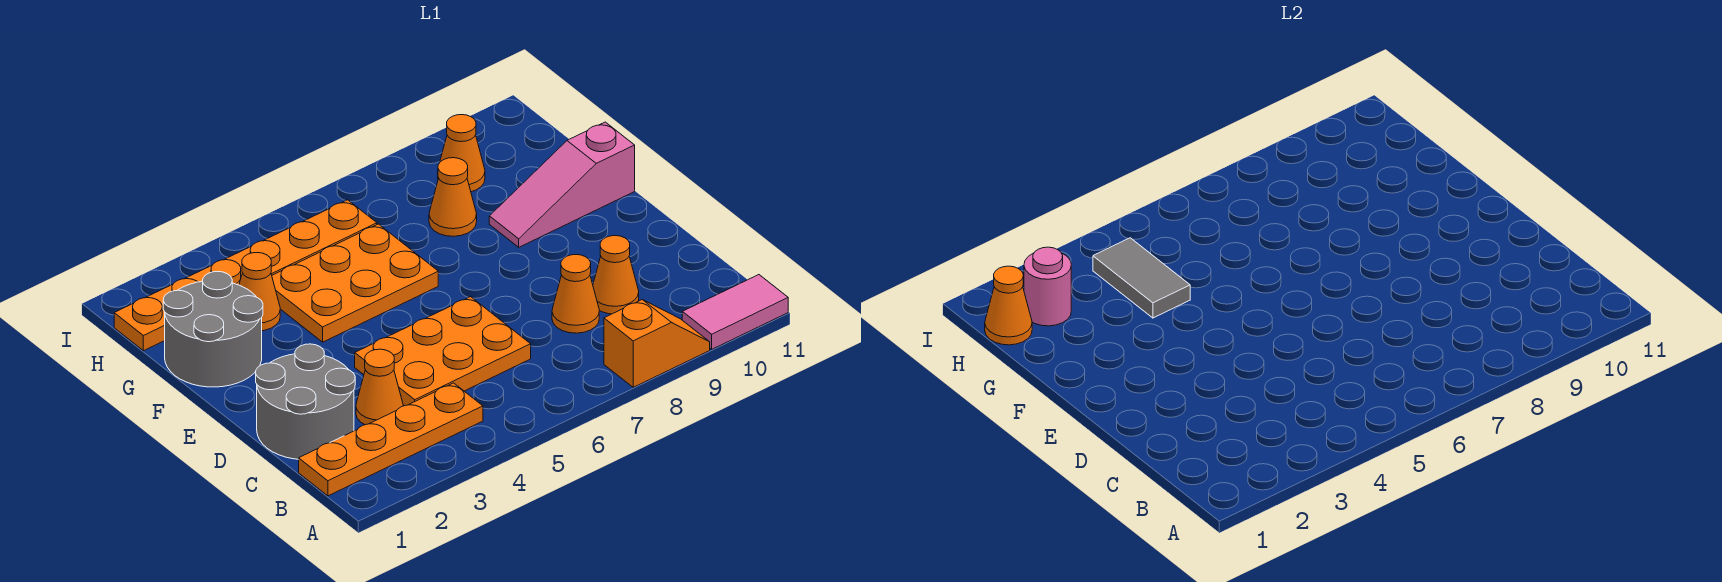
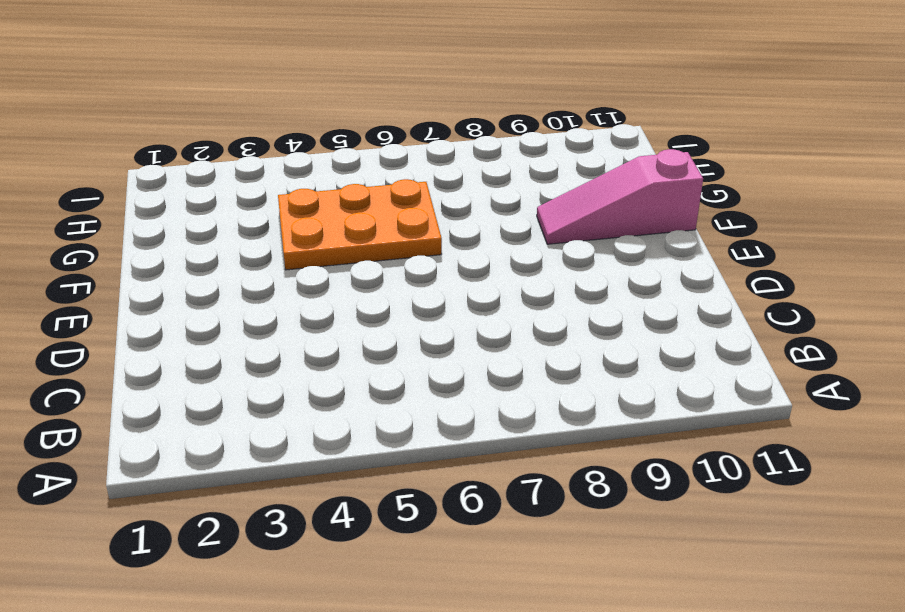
none -> orange slope A8:A9 level 1 top 8
none -> pink tile A10:A11 level 1
none -> orange plate B1:B4 level 1

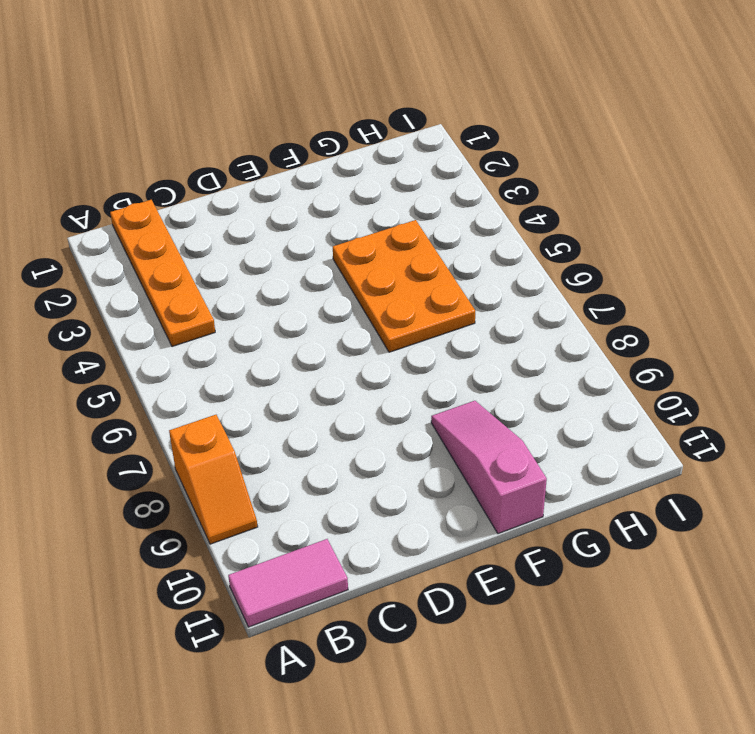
pink tile A11:B11 level 1 -> pink tile A10:A11 level 1
none -> grey round brick C1:D2 level 1
none -> orange cone C3 level 1
none -> orange plate C4:D6 level 1

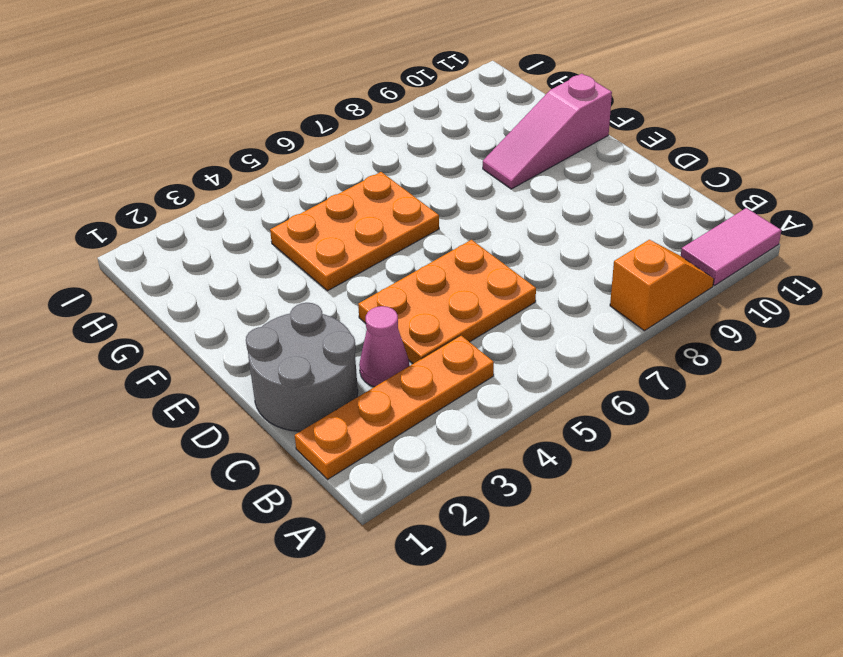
pink cone C3 level 1 -> orange cone C3 level 1
none -> orange cone C8 level 1
none -> orange cone C9 level 1
none -> grey round brick F1:G2 level 1

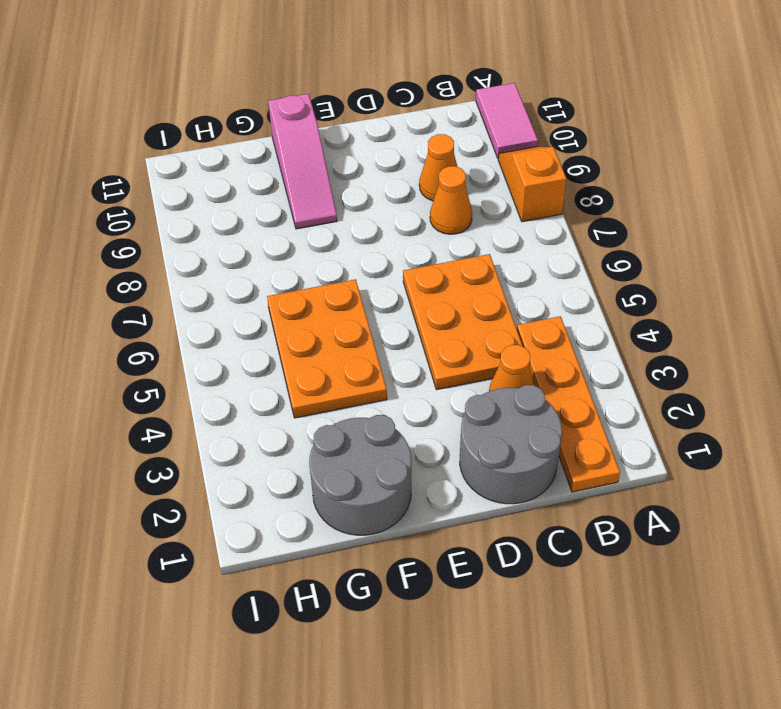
none -> orange cone G3 level 1
none -> orange cone G8 level 1
none -> orange plate H1:H6 level 1

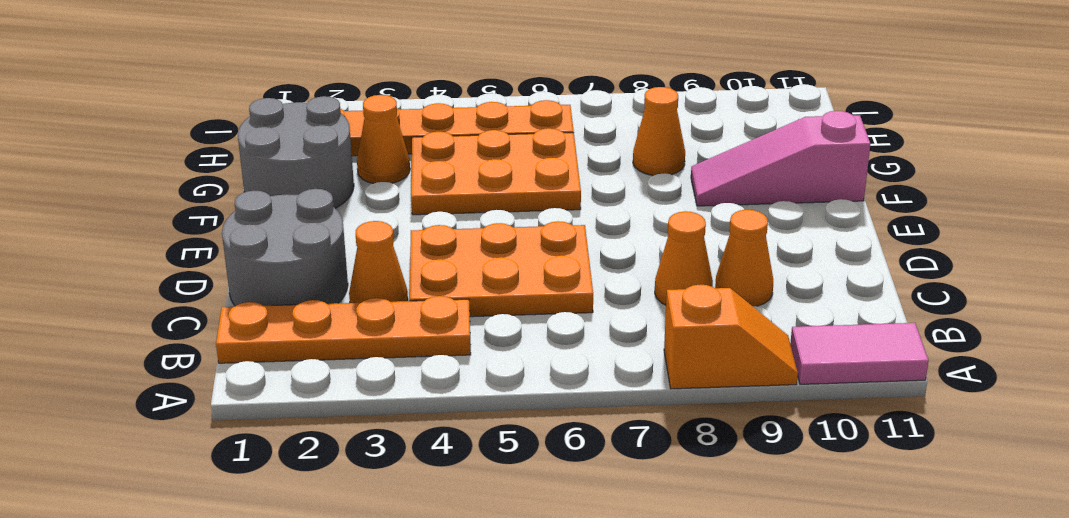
none -> orange cone H9 level 1
none -> grey tile G4:H4 level 2
none -> orange cone H1 level 2

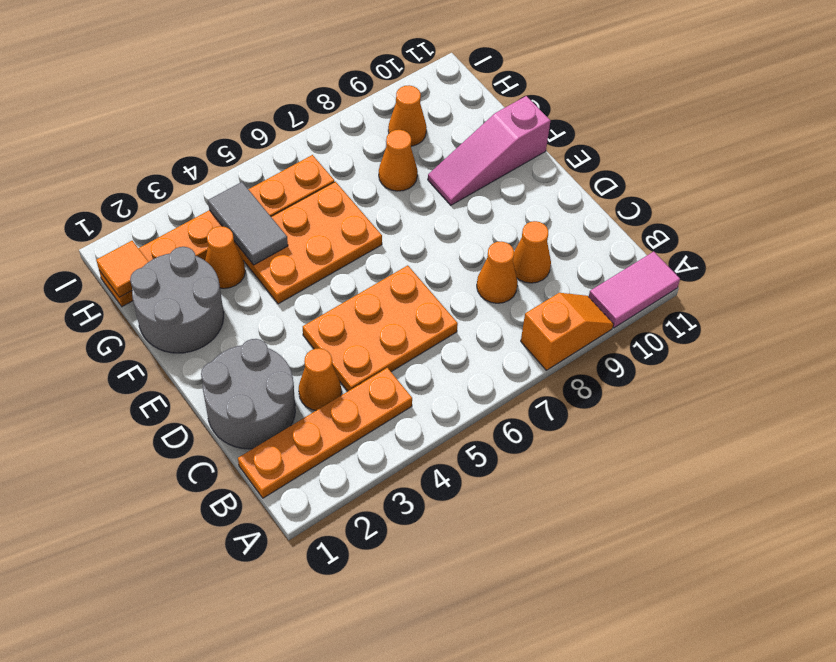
orange tile H1 level 2 -> orange cone H1 level 2
none -> pink round brick H2 level 2

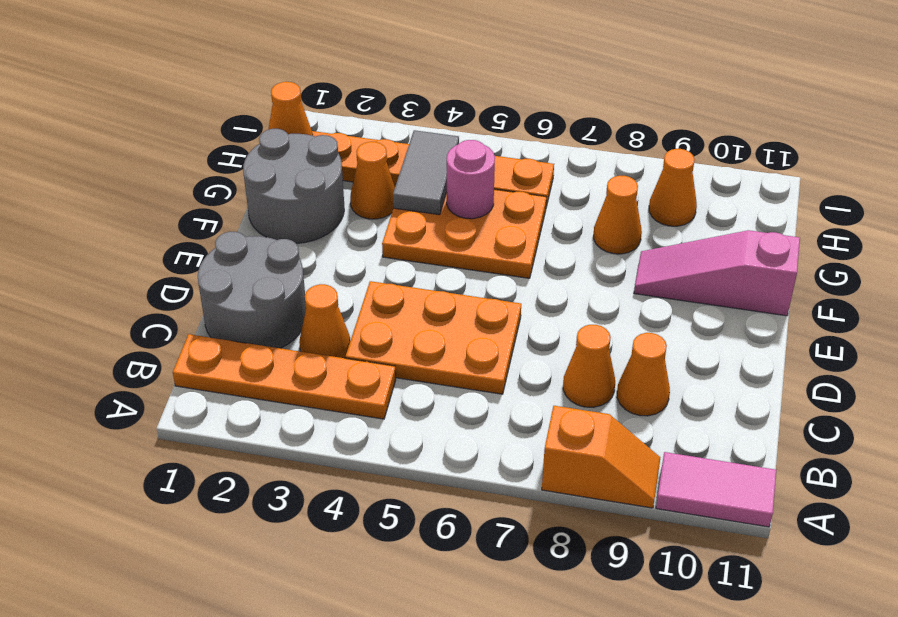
pink round brick G5 level 2 -> pink round brick H2 level 2

